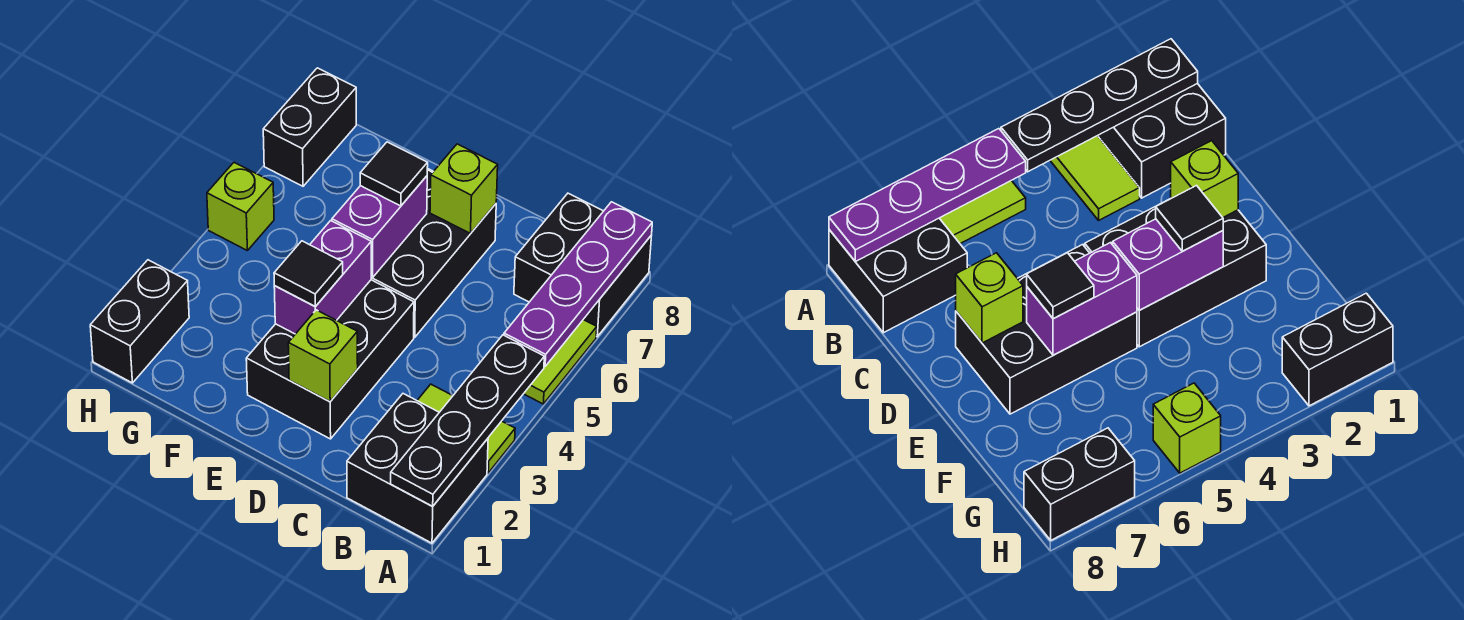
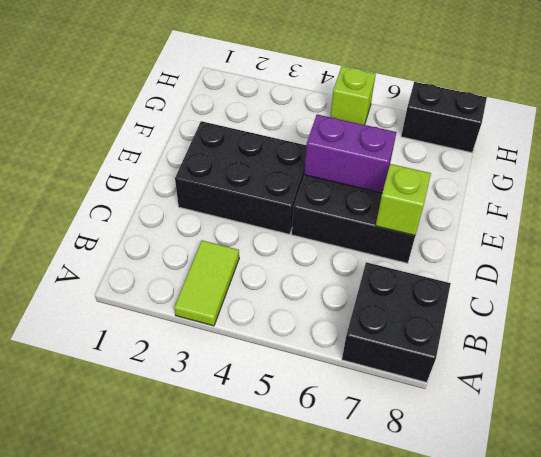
none -> black brick A1:B2 level 1
none -> lime tile A5:A6 level 1
none -> black brick H1:H2 level 1

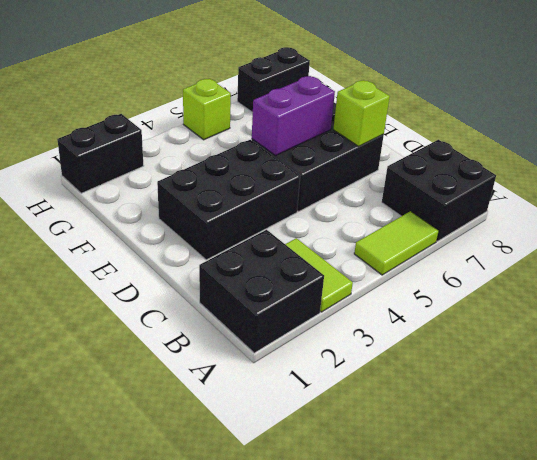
none -> black plate A1:A4 level 2
none -> purple plate A5:A8 level 2
none -> lime brick D2 level 2

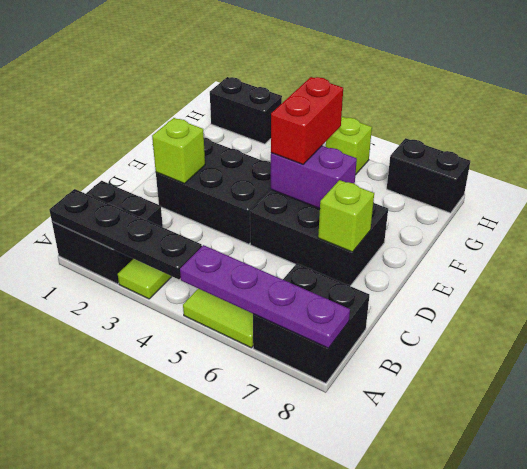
red brick E5:F5 level 3 -> none
none -> purple brick E3:E4 level 2
none -> black tile E3 level 3
none -> black tile E6 level 3

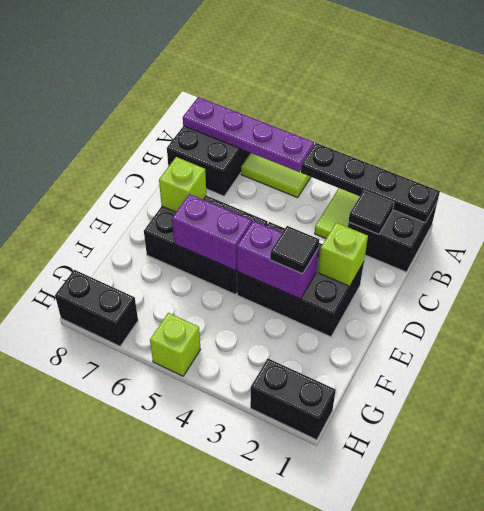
black tile B2 level 2 -> black tile E6 level 3

